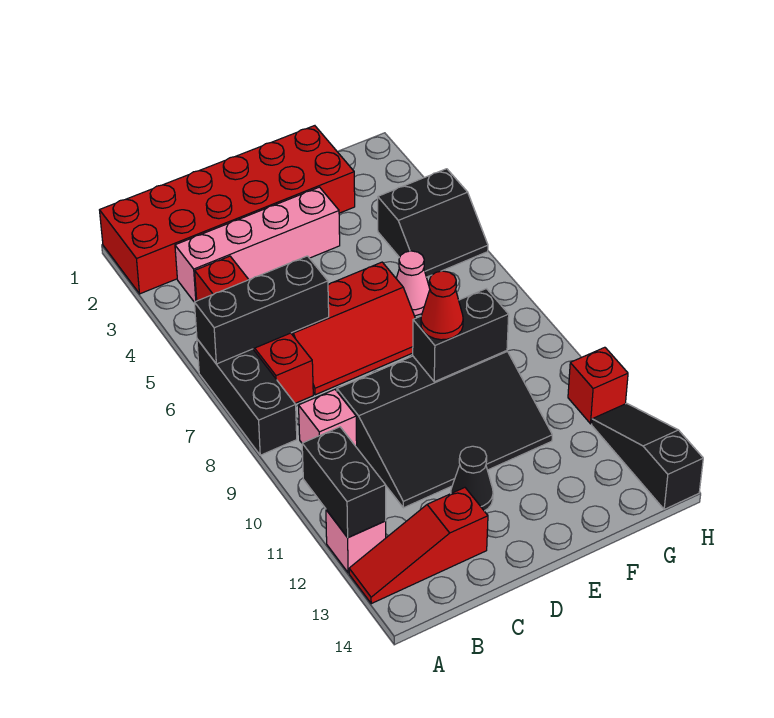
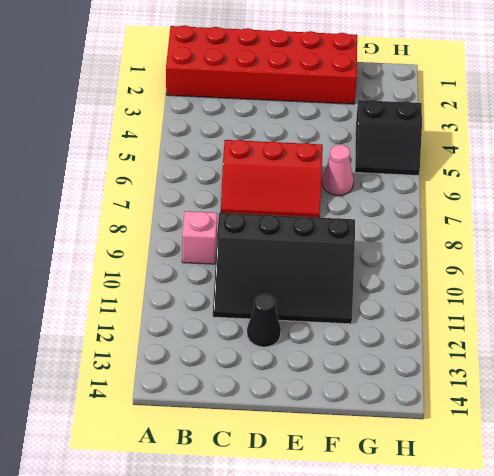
none -> black brick A6:A8 level 1
none -> pink brick A12 level 1
none -> red slope A13:C13 level 1 top C

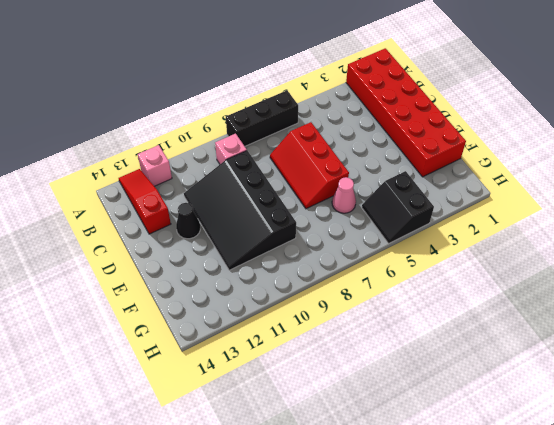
none -> pink brick B3:E3 level 1
none -> red brick B4:B7 level 1
none -> red brick H11 level 1

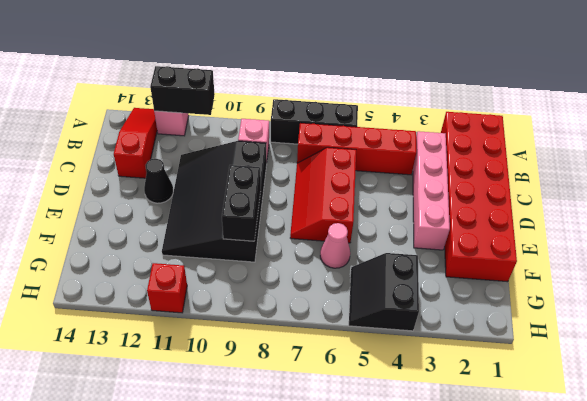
none -> black slope H12:H14 level 1 top 14
none -> black brick A6:C6 level 2
none -> red cone E9 level 3

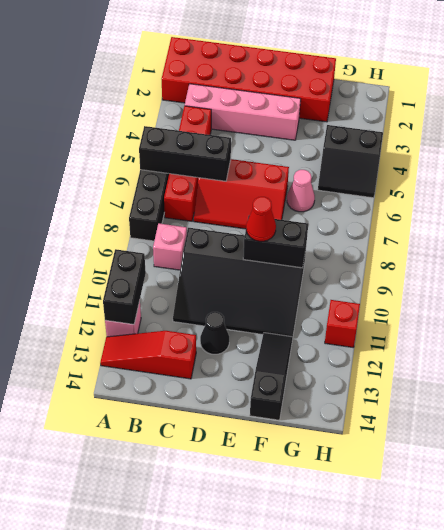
black slope F12:F14 level 1 top 14 -> black slope H12:H14 level 1 top 14

